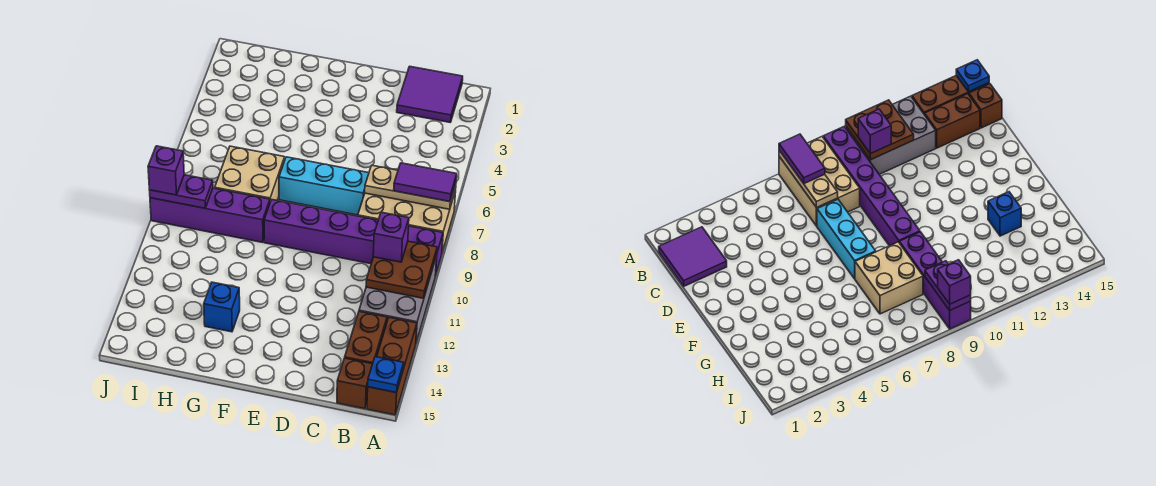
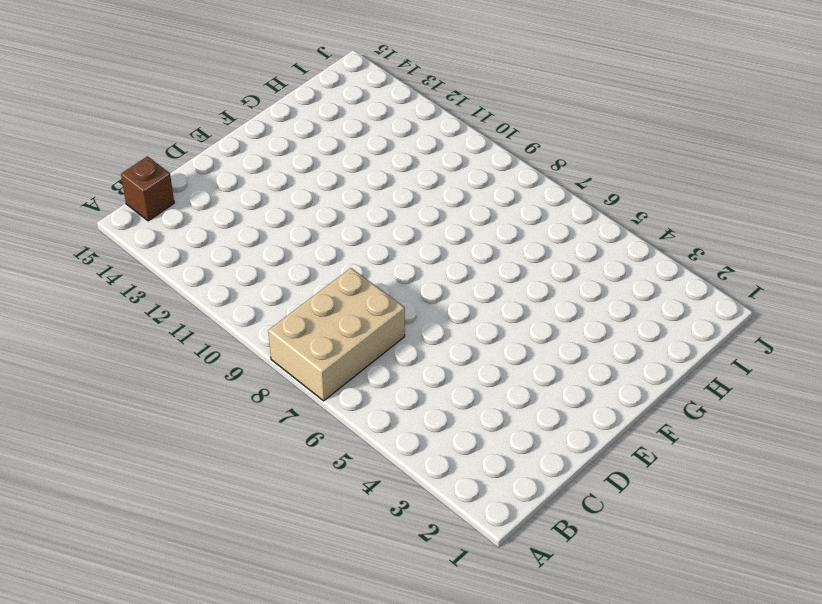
none -> purple brick A9:F9 level 1
none -> grey brick A10:B12 level 1
none -> brown brick A13:A15 level 1

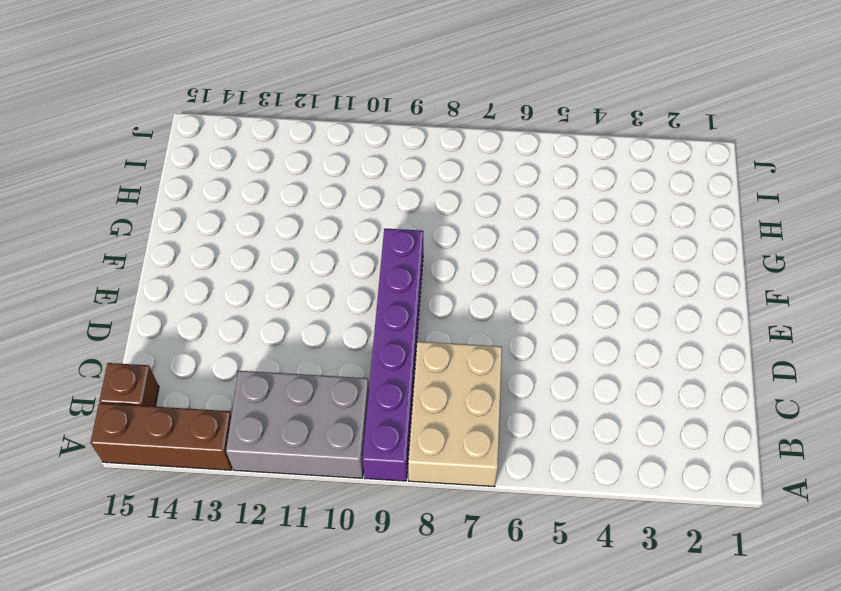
none -> purple tile B1:C2 level 1
none -> brown brick B13:B14 level 1
none -> cyan brick D7:F7 level 1

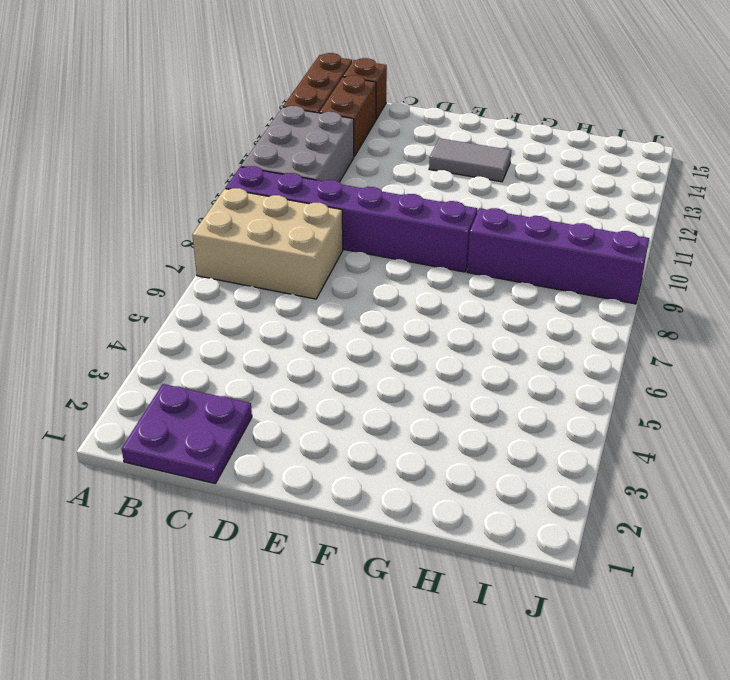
purple plate B1:C2 level 1 -> purple tile B1:C2 level 1
grey tile E13:F13 level 1 -> none
none -> cyan brick D7:F7 level 1
none -> tan brick G7:H8 level 1
none -> blue brick G13 level 1

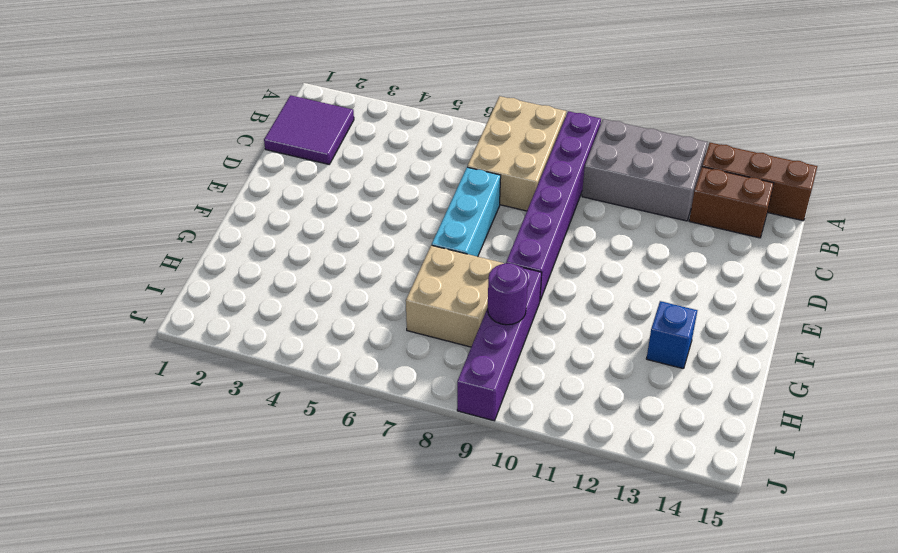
purple round brick H9 level 2 -> none
none -> brown brick B15 level 1
none -> tan plate A7:C7 level 2
none -> brown plate A10:B11 level 2

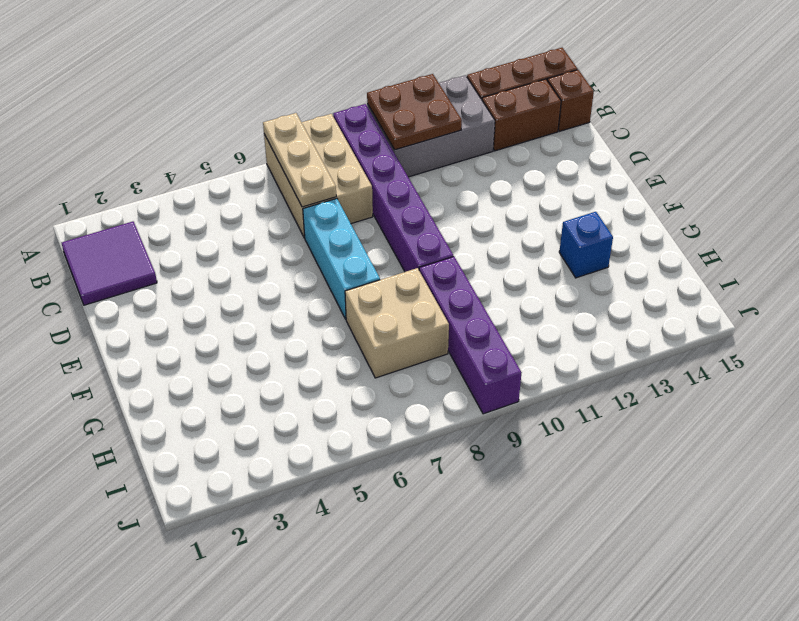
none -> blue plate A15 level 2
none -> purple plate I9:J9 level 2
none -> purple tile A7:B7 level 3

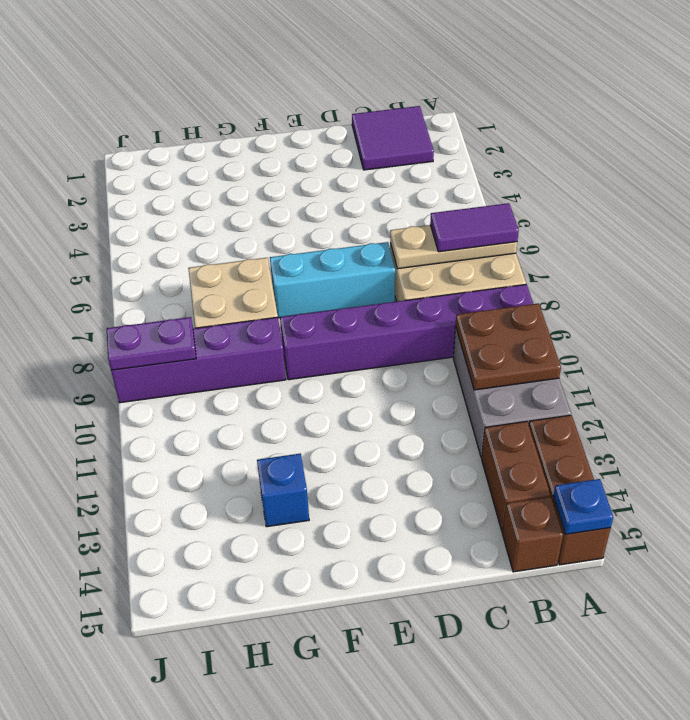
none -> purple brick B10 level 3
none -> purple brick J9 level 3

